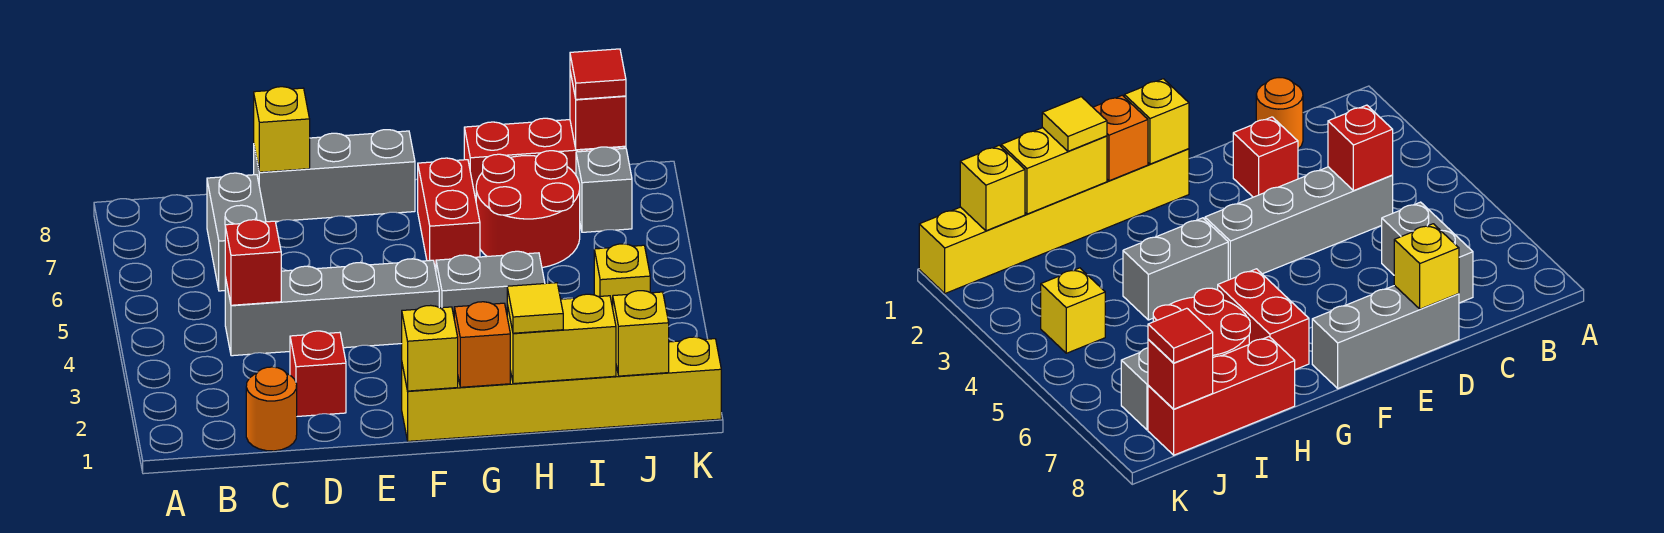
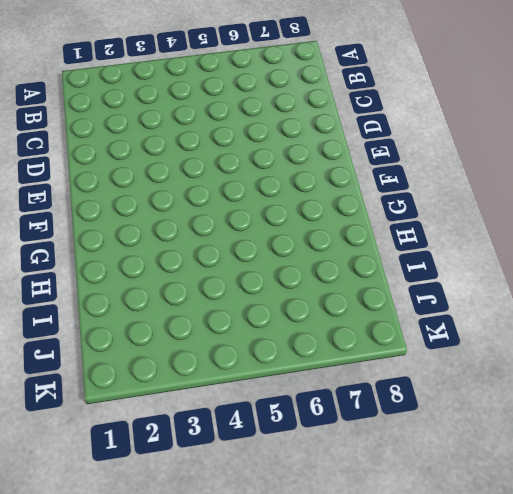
none -> orange round brick C1 level 1
none -> grey brick C4:F4 level 1
none -> grey brick C6:C7 level 1

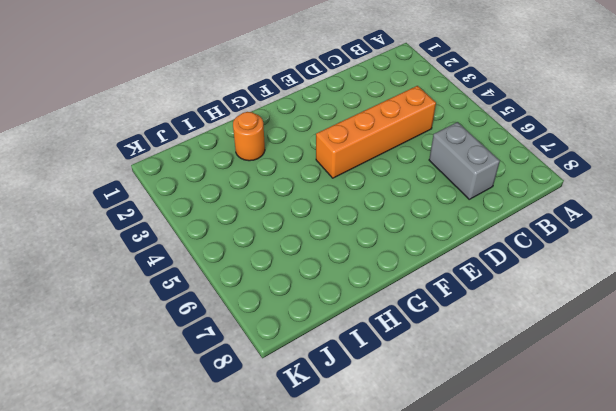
orange brick C4:F4 level 1 -> grey brick C4:F4 level 1
orange round brick H2 level 1 -> orange round brick C1 level 1
none -> red brick D2 level 1
none -> grey brick D8:F8 level 1
none -> yellow brick F1:K1 level 1

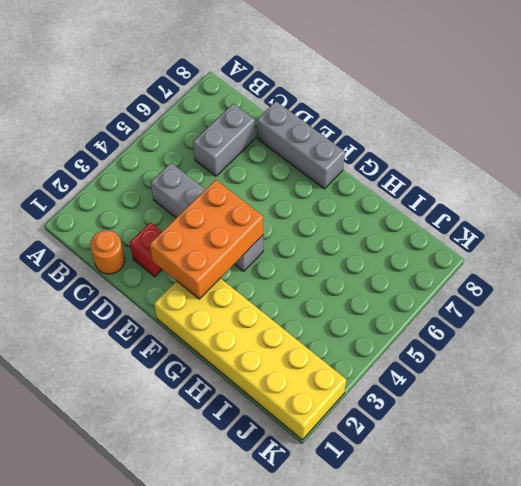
orange brick E2:F4 level 2 -> none
yellow brick F1:K2 level 1 -> yellow brick F1:K1 level 1
none -> grey brick G4:H4 level 1
none -> red brick G6:G7 level 1
none -> red round brick H6:I7 level 1

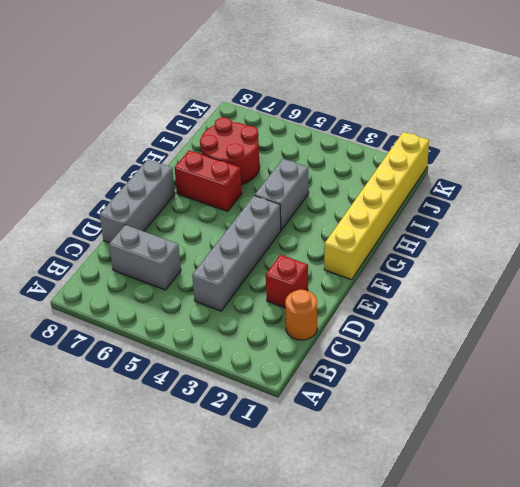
none -> red brick H8:J8 level 1
none -> yellow brick J4 level 1
none -> grey brick J7 level 1

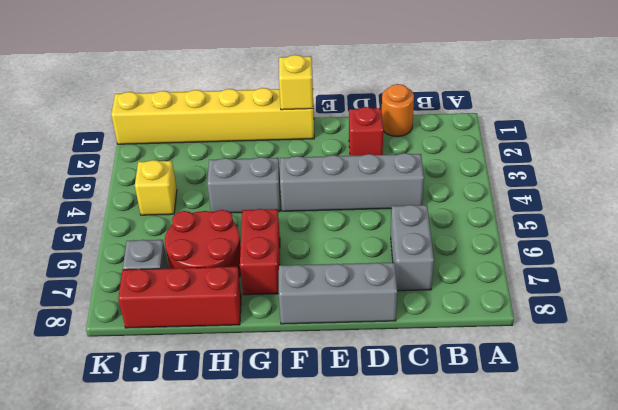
none -> red brick C4 level 2
none -> yellow brick D8 level 2
none -> orange brick G1 level 2

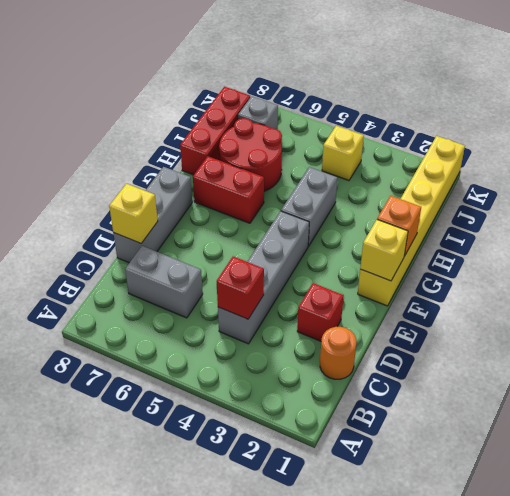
none -> yellow brick H1:I1 level 2
none -> yellow brick J1 level 2
none -> red brick J8 level 2

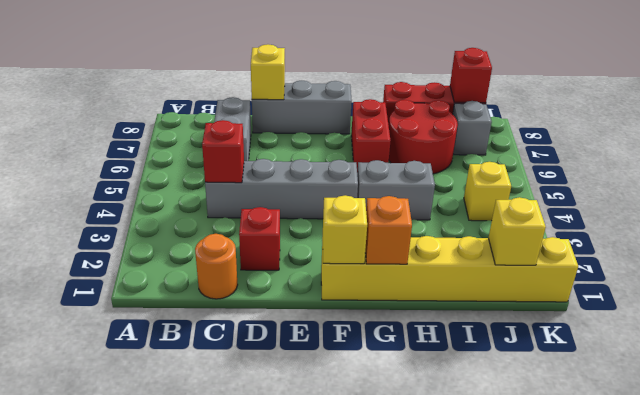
none -> yellow brick H1:I1 level 2
none -> yellow tile H1 level 3
none -> red tile J8 level 3

